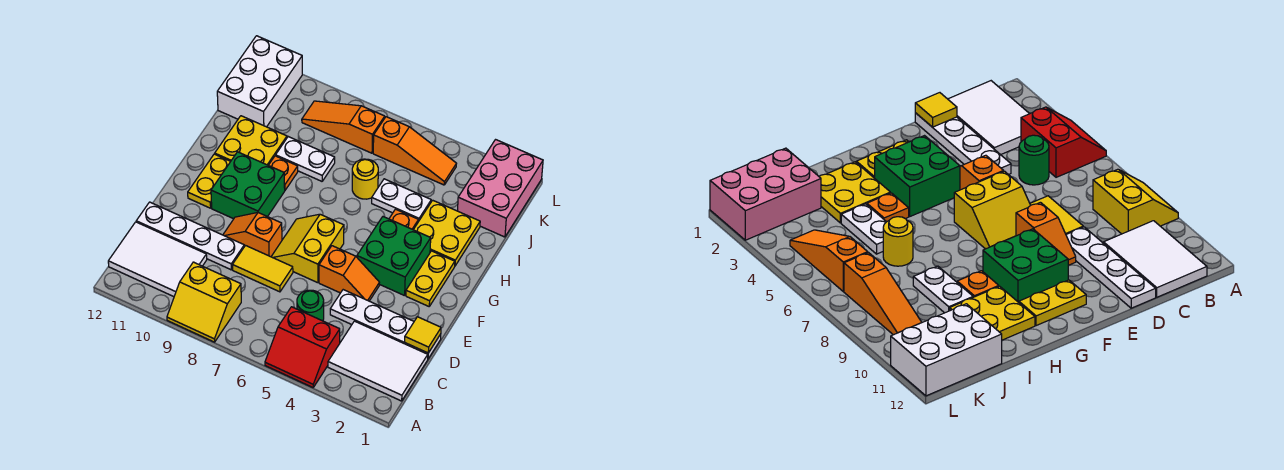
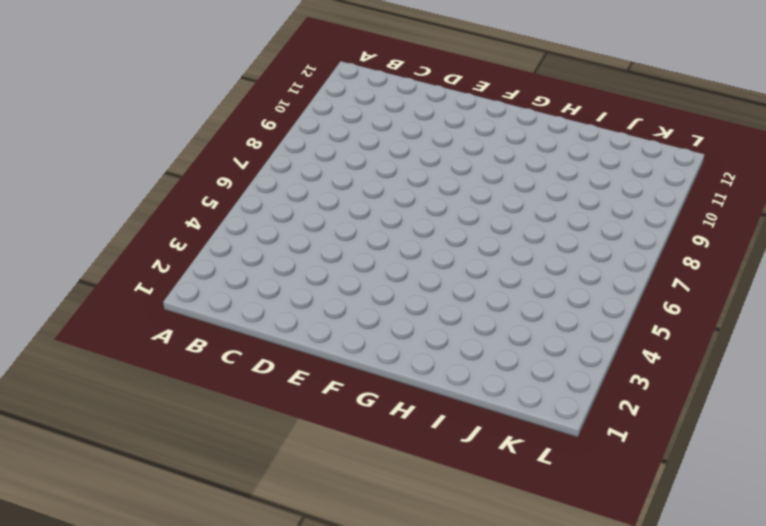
none -> red slope A4:B5 level 1 top B
none -> yellow slope A8:B9 level 1 top B
none -> white tile B1:C3 level 1

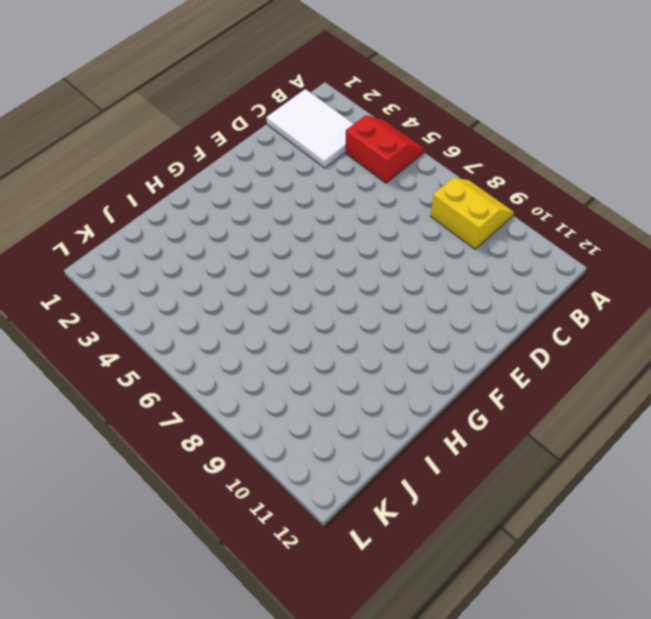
none -> white tile B10:C12 level 1
none -> green round brick C5 level 1
none -> white plate D1:D4 level 1

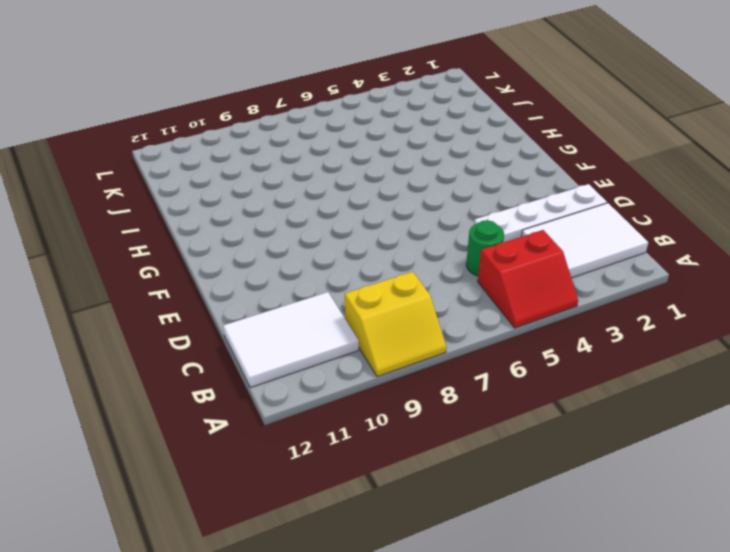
none -> yellow tile D7:D8 level 1
none -> white plate D9:D12 level 1
none -> orange slope E4:E5 level 1 top 5

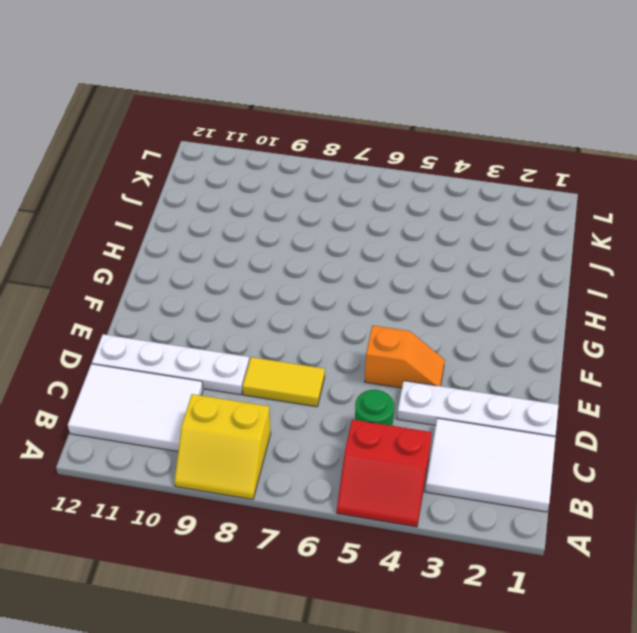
none -> yellow slope E6:F7 level 1 top 6
none -> orange slope E8:E9 level 1 top 8
none -> yellow plate F2:G2 level 1

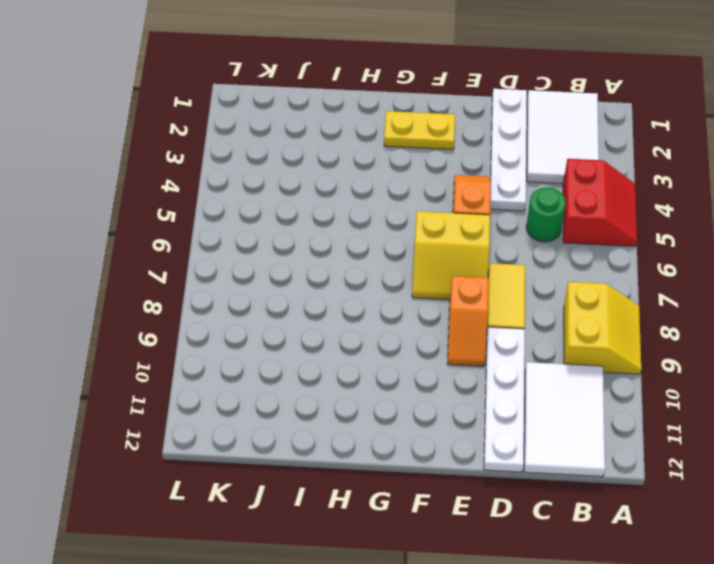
none -> green brick F3:G4 level 1
none -> green brick F9:G10 level 1
none -> yellow plate F11:G11 level 1

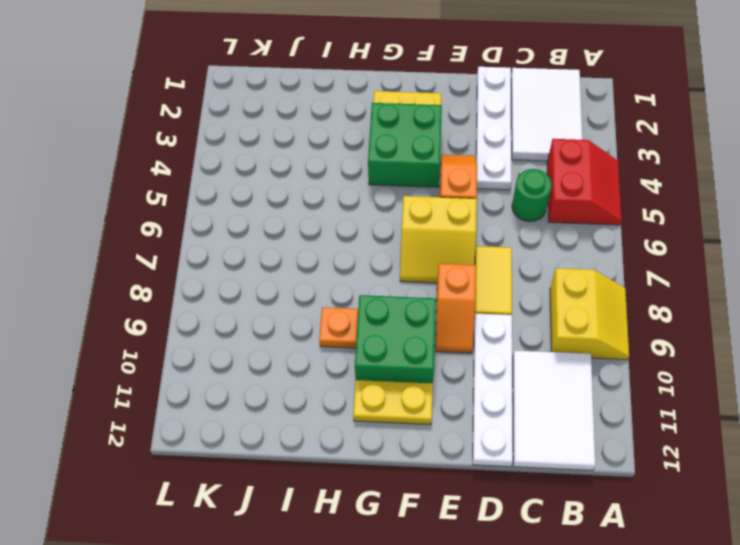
none -> yellow plate H2:I3 level 1
none -> orange plate H4 level 1
none -> yellow plate H10:I11 level 1

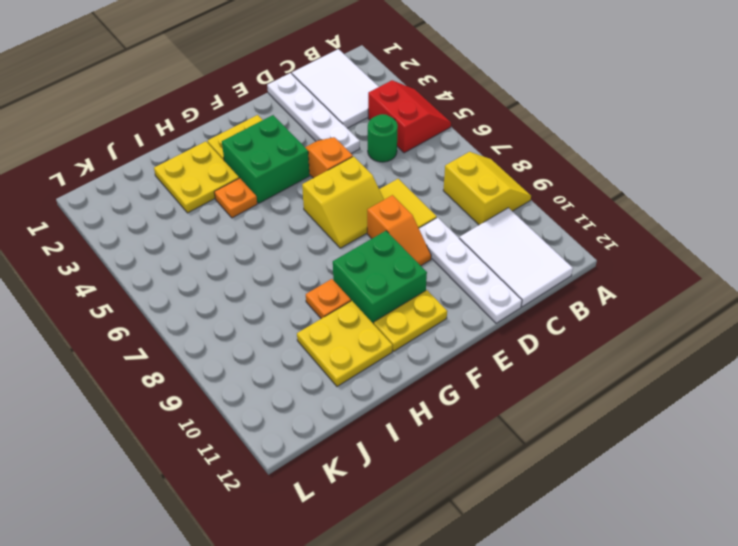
none -> white plate I4:I5 level 1
none -> yellow round brick I6 level 1
none -> white plate I8:I9 level 1

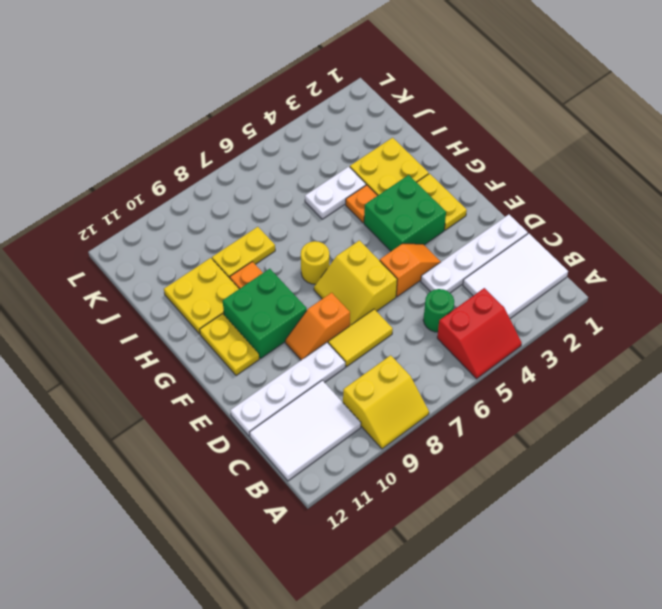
yellow round brick G7 level 1 -> yellow round brick I6 level 1
yellow plate I8:I9 level 1 -> white plate I8:I9 level 1
none -> pink brick J1:L2 level 1
none -> white brick J11:L12 level 1
none -> orange slope K4:K6 level 1 top 6

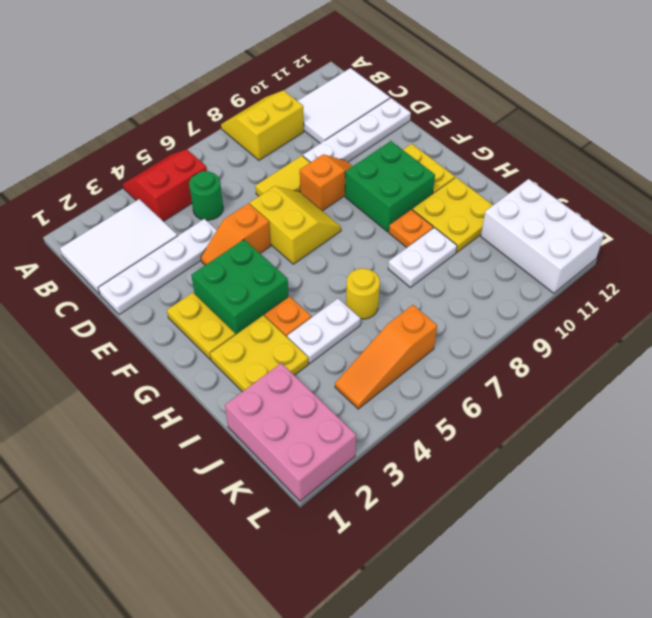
none -> orange slope K7:K9 level 1 top 7
none -> yellow tile D1 level 2

